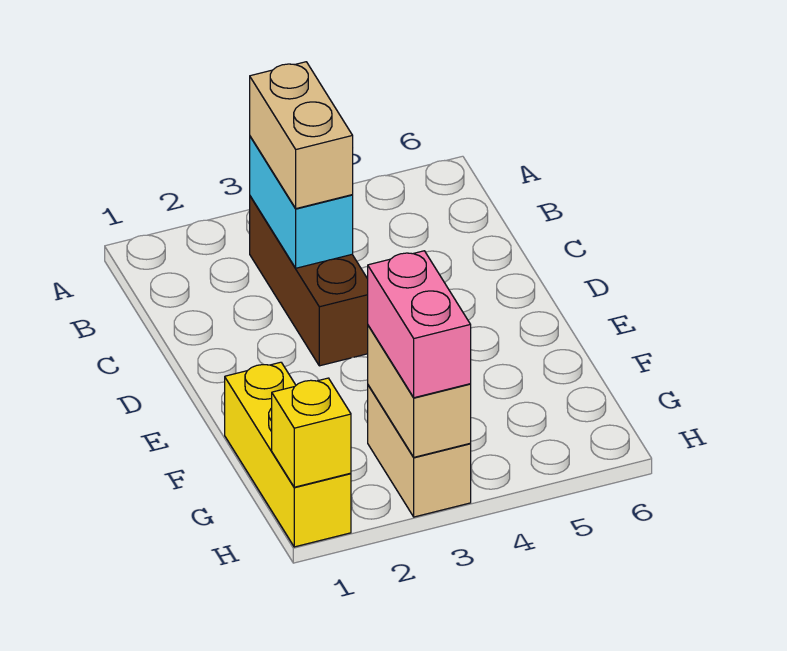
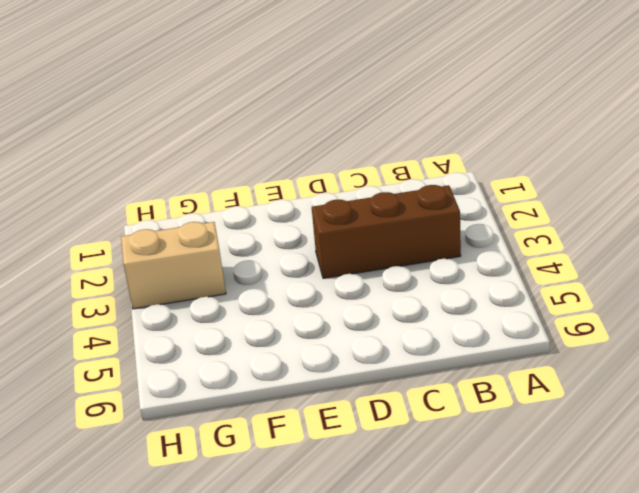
none -> yellow brick F1:H1 level 1
none -> cyan brick B3:C3 level 2

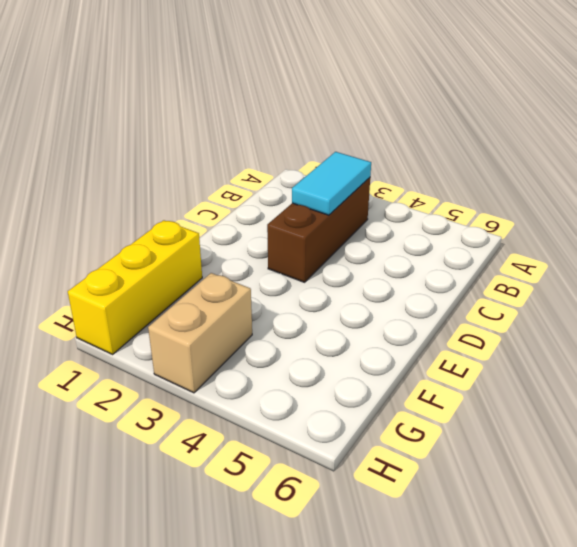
cyan tile B3:C3 level 2 -> cyan brick B3:C3 level 2
none -> tan brick G3:H3 level 2
none -> yellow brick H1 level 2

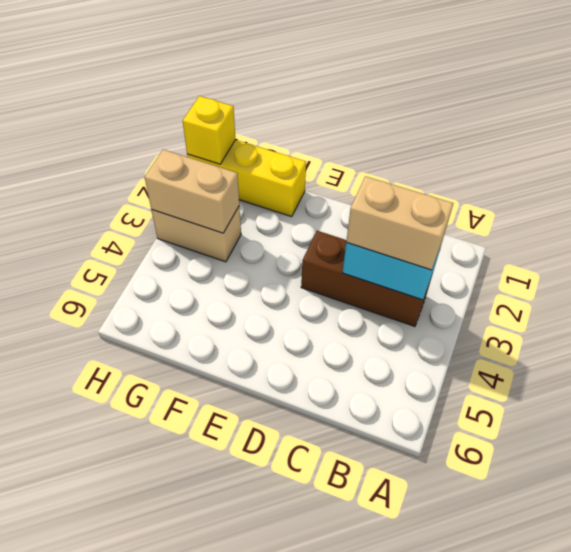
none -> pink brick G3:H3 level 3

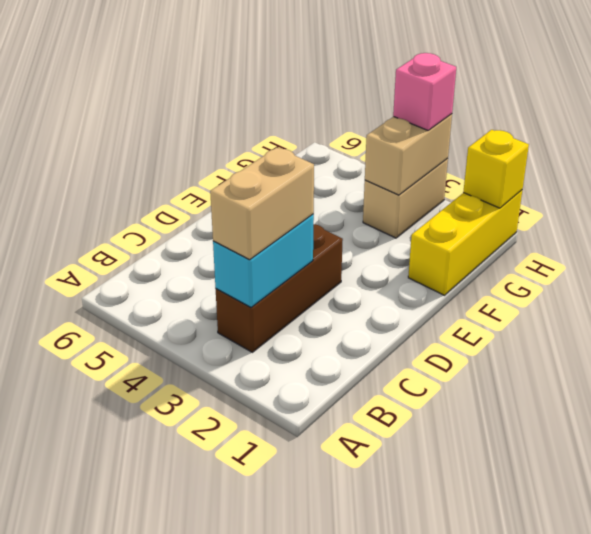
pink brick H3 level 3 -> pink brick G3:H3 level 3

